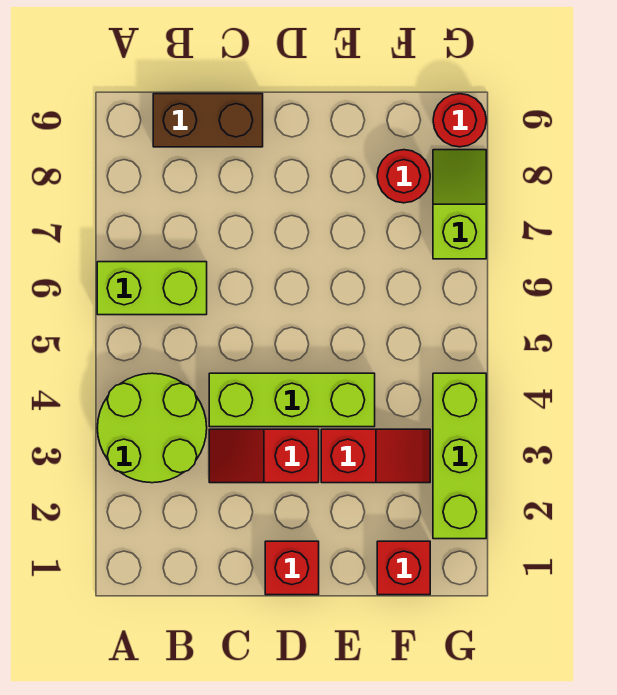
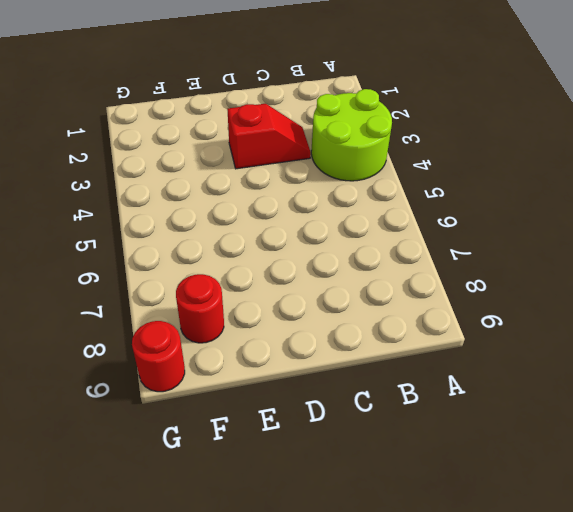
none -> lime brick A6:B6 level 1
none -> brown brick B9:C9 level 1
none -> lime brick C4:E4 level 1

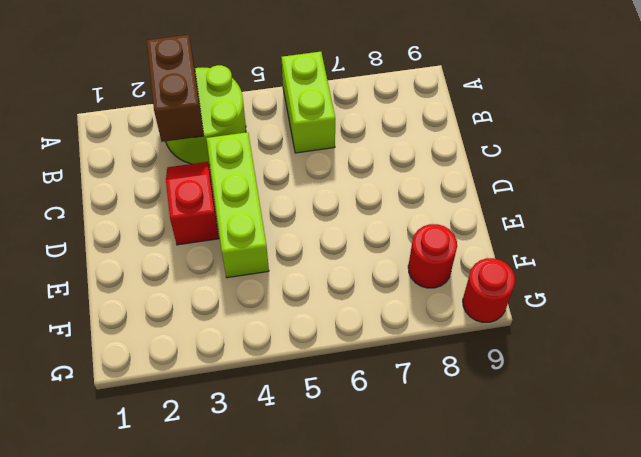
brown brick A3:B3 level 2 -> brown brick B9:C9 level 1
none -> red brick D1 level 1
none -> red slope E3:F3 level 1 top E
none -> red brick F1 level 1

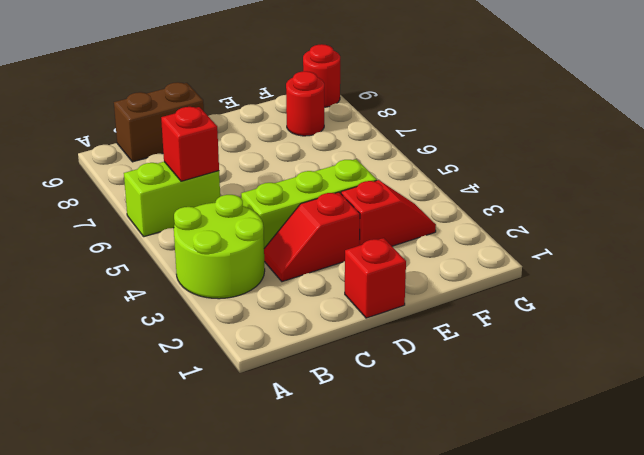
red brick B6 level 2 -> red brick F1 level 1
none -> lime brick G2:G4 level 1
none -> lime slope G7:G8 level 1 top 7

